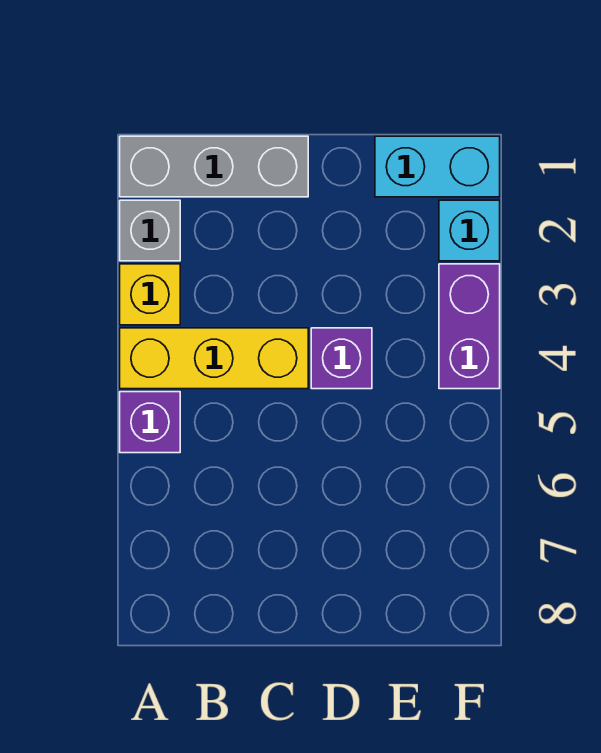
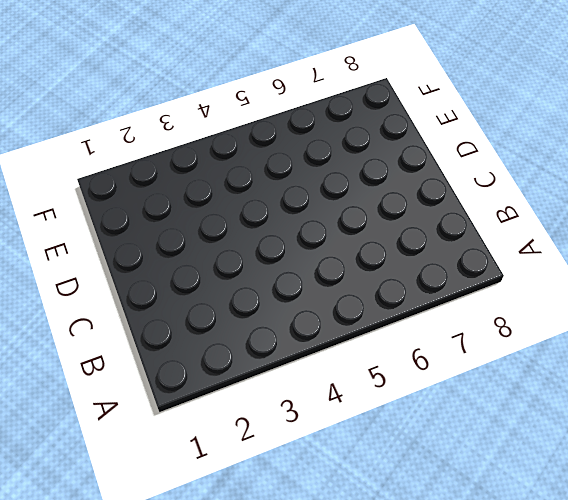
none -> grey brick A1:C1 level 1
none -> grey brick A2 level 1

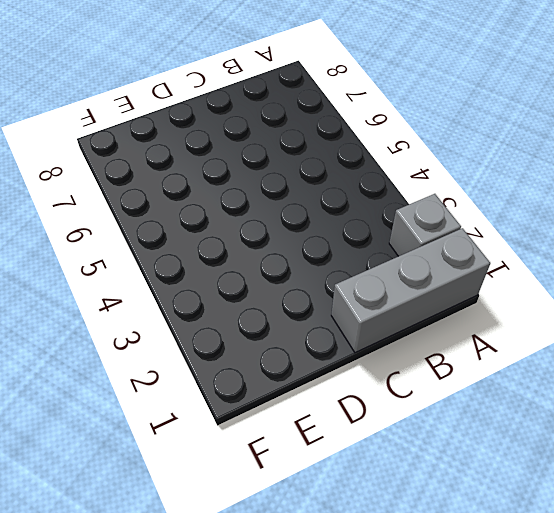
none -> yellow brick A3 level 1
none -> yellow brick A4:C4 level 1

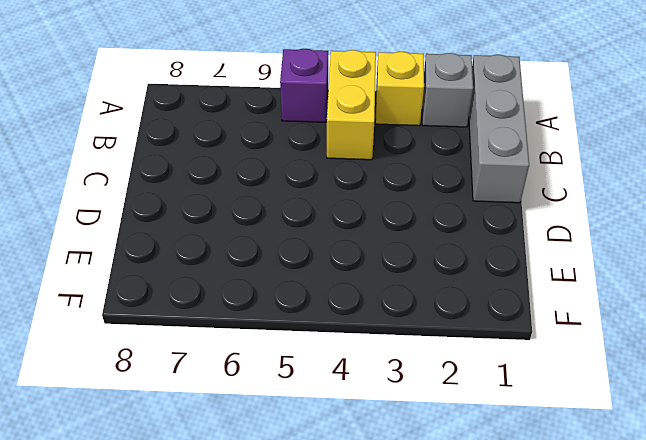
yellow brick A4:B4 level 1 -> yellow brick A4:C4 level 1
none -> purple brick D4 level 1
none -> cyan brick E1:F1 level 1

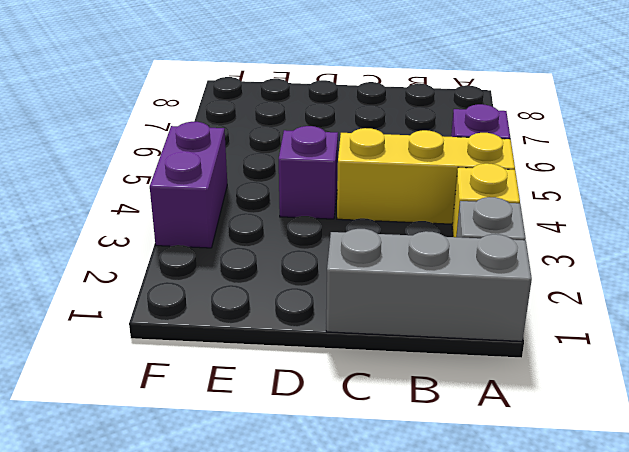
none -> cyan brick E1:F1 level 1
none -> cyan brick F2 level 1

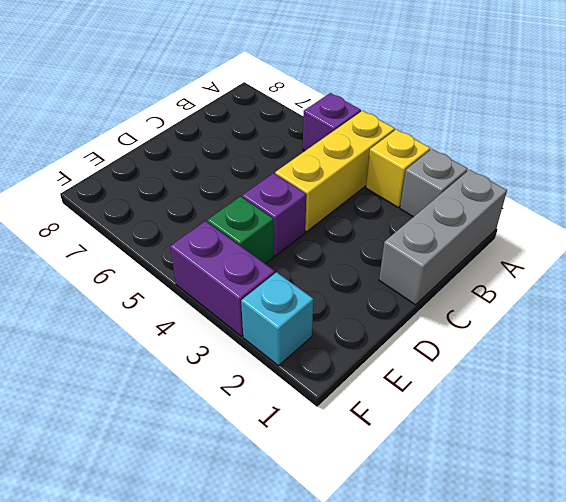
green brick E4 level 1 -> none
none -> cyan brick E1:F1 level 1

